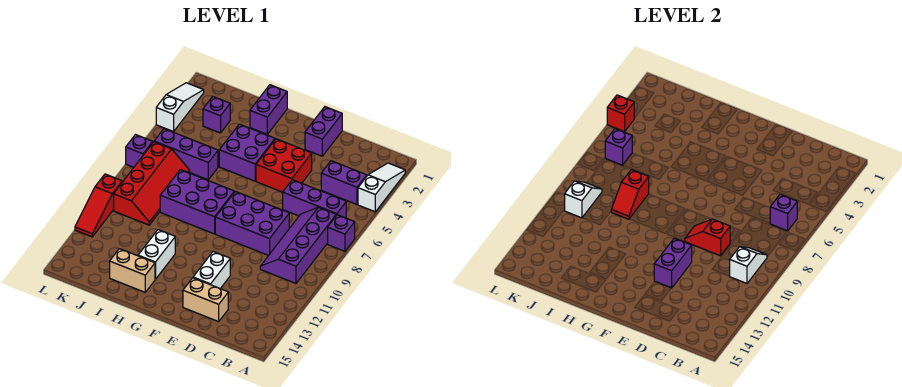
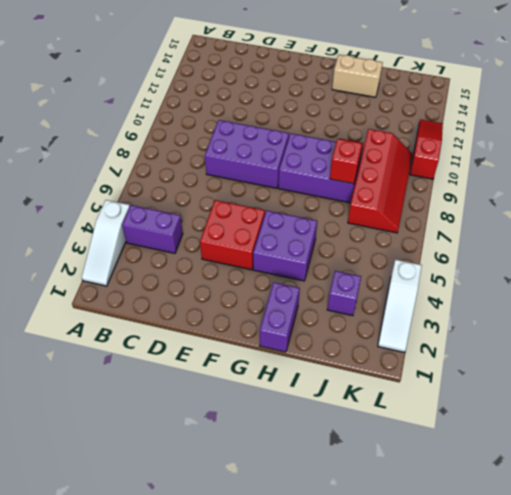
red slope J7:K10 level 1 top J -> red slope J7:K10 level 1 top K
none -> purple brick A7 level 1
none -> purple brick B6:D6 level 1
none -> purple slope B7:C10 level 1 top B

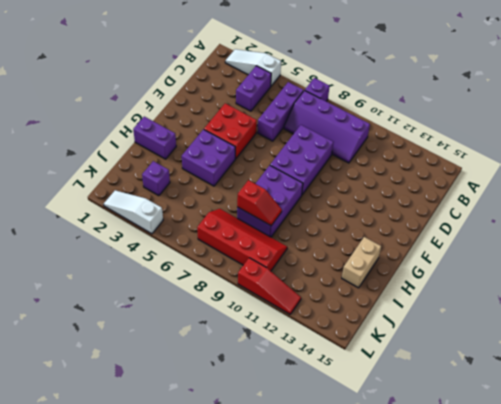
none -> tan brick D14:E14 level 1
none -> purple brick E1:E2 level 1
none -> white brick E12:E13 level 1

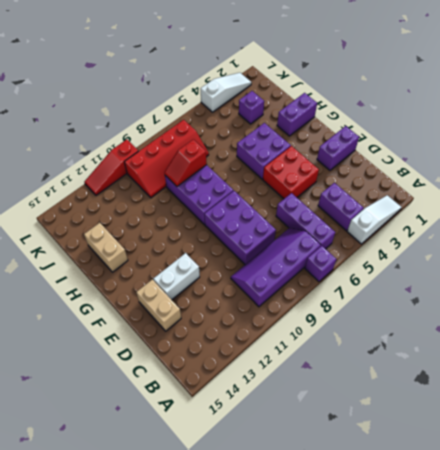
none -> white brick H12:H13 level 1
none -> purple brick I6:K6 level 1
none -> purple brick L7 level 1

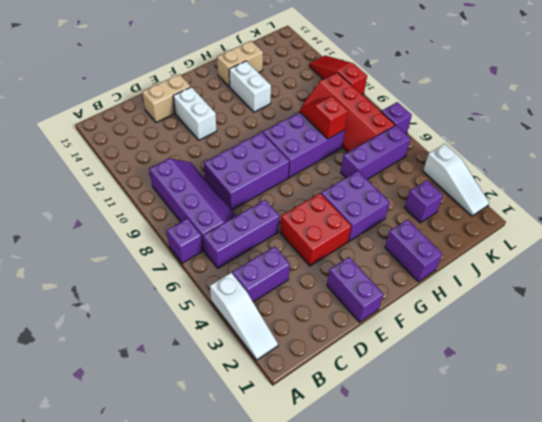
none -> purple brick B6 level 2
none -> white slope B9:B10 level 2 top 10
none -> red slope D9:E9 level 2 top D

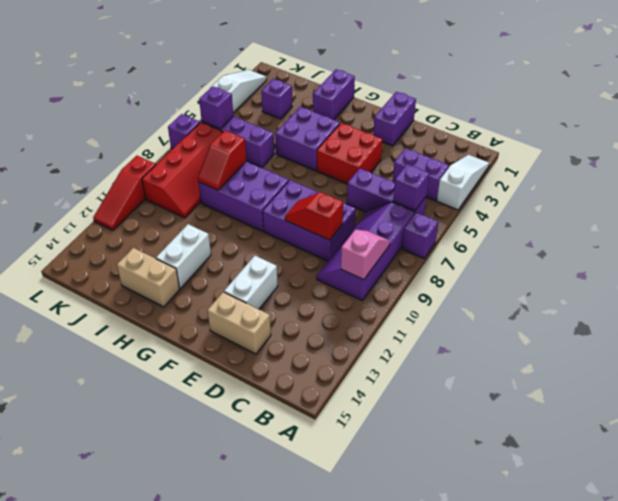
pink slope B9:B10 level 2 top 10 -> white slope B9:B10 level 2 top 10
none -> purple brick E11:E12 level 2
none -> white slope K9:K10 level 2 top 10
none -> red brick L4 level 2

